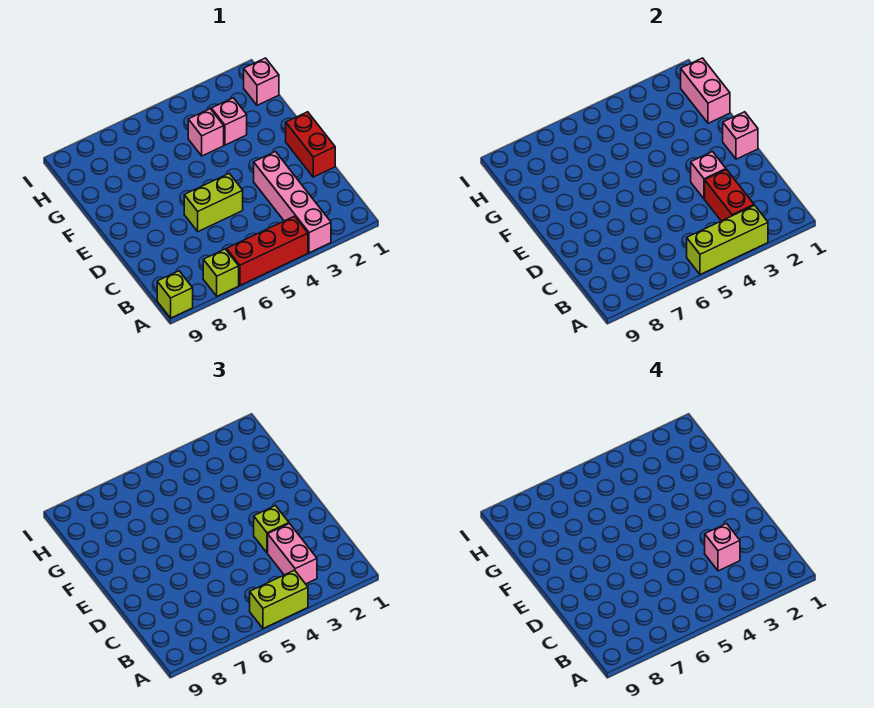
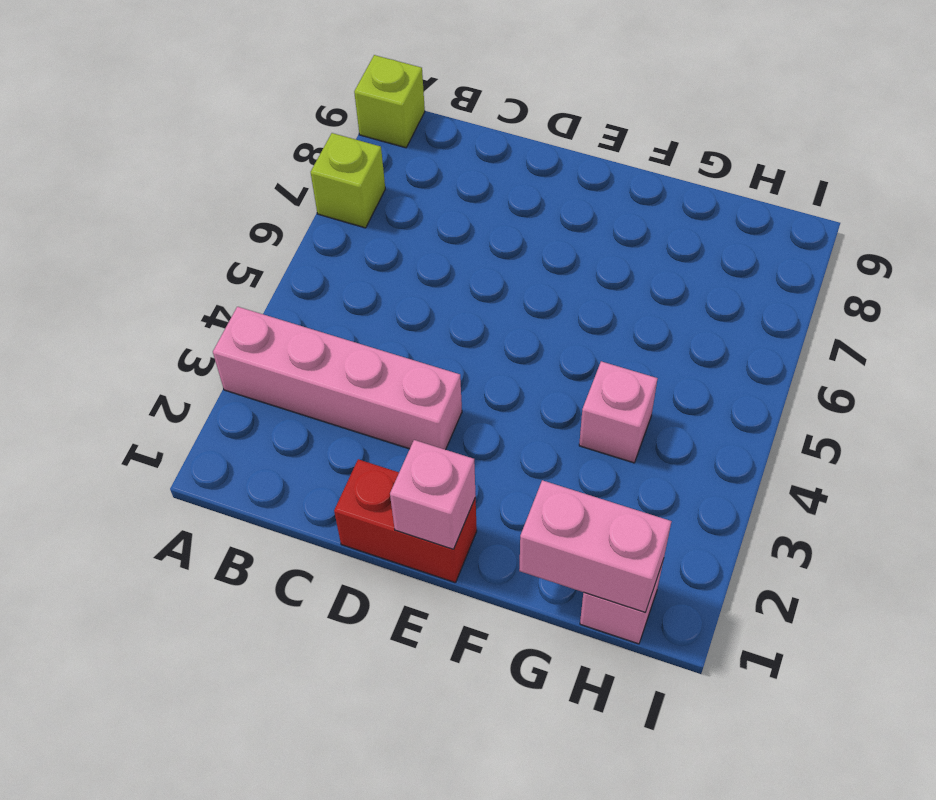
none -> red brick A4:A6 level 1
none -> lime brick D5:D6 level 1
none -> pink brick G3 level 1

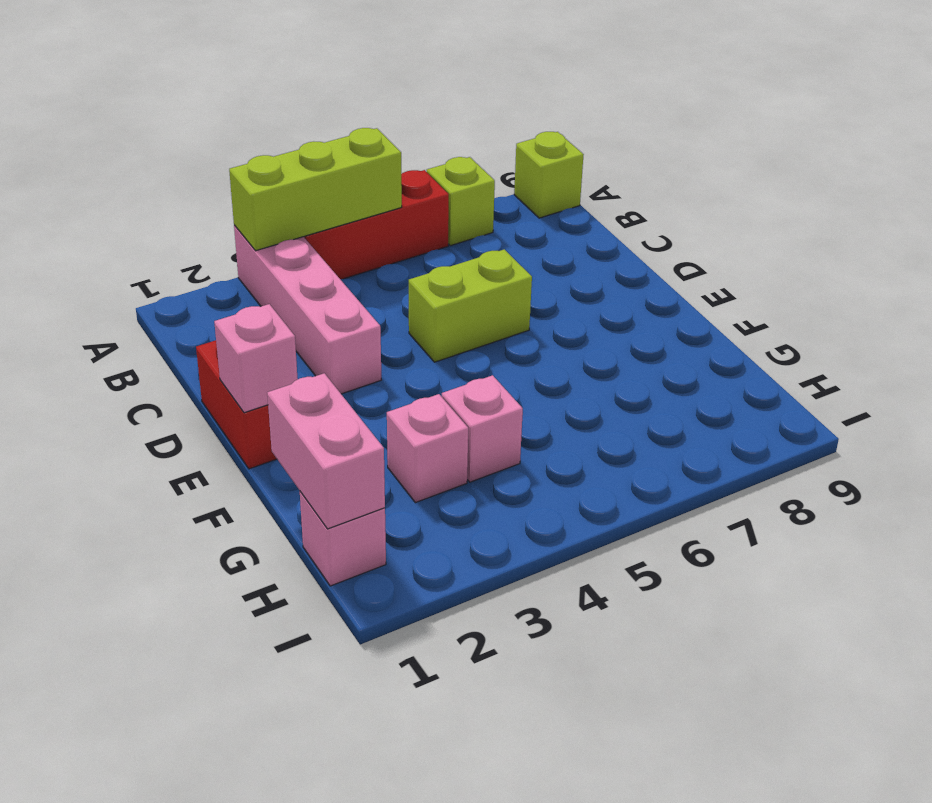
none -> red brick B3:C3 level 2
none -> pink brick D3 level 2
none -> lime brick A4:A5 level 3

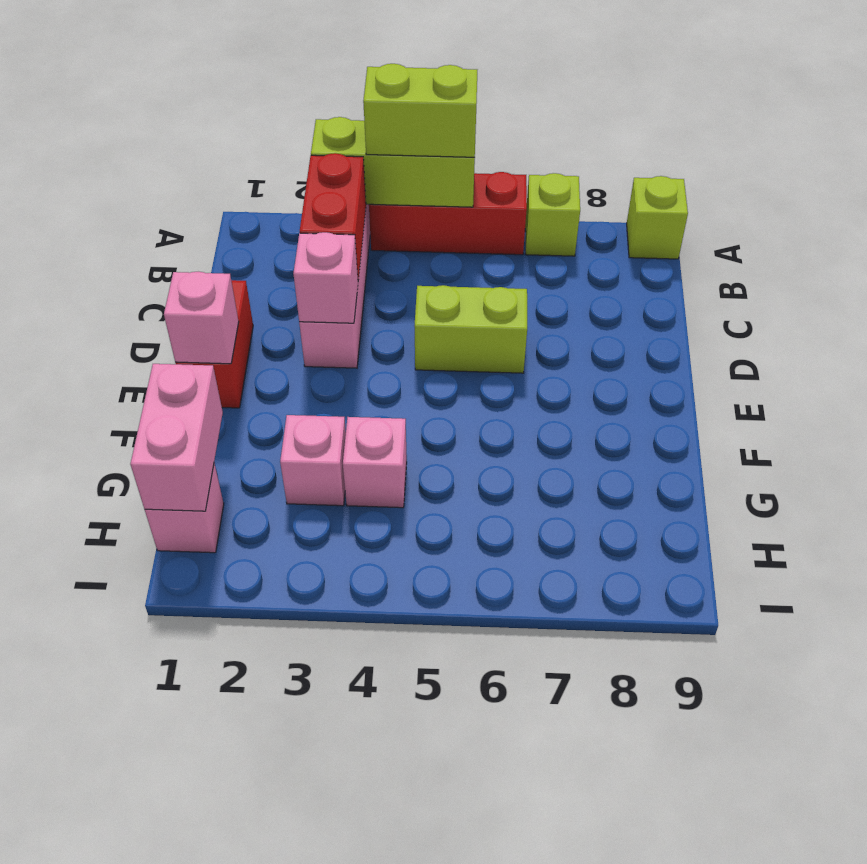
none -> pink brick B3:C3 level 3
none -> lime brick D3 level 3
none -> pink brick C3 level 4

